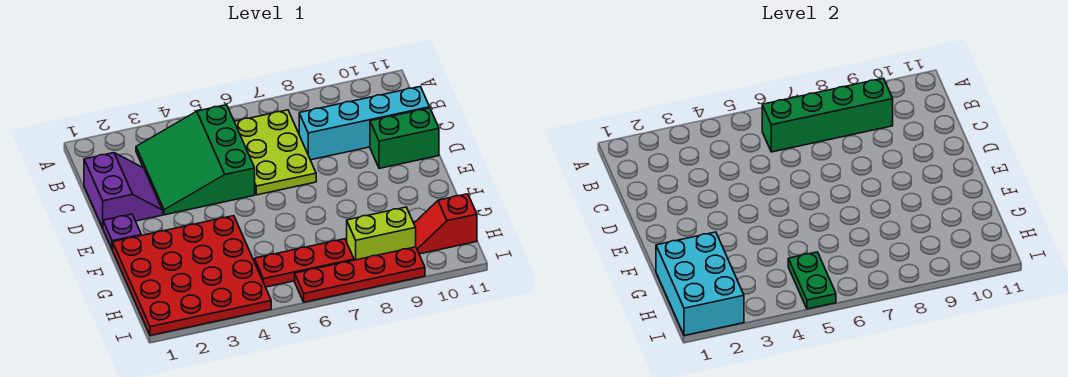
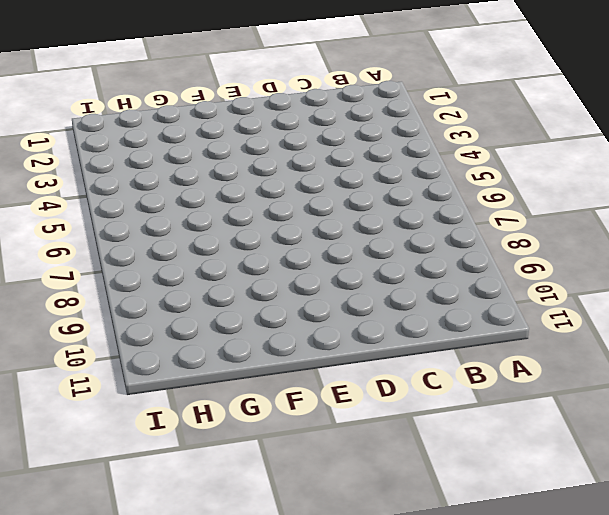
none -> green slope B3:D5 level 1 top 5
none -> lime plate B6:D7 level 1
none -> purple slope C1:D2 level 1 top 1

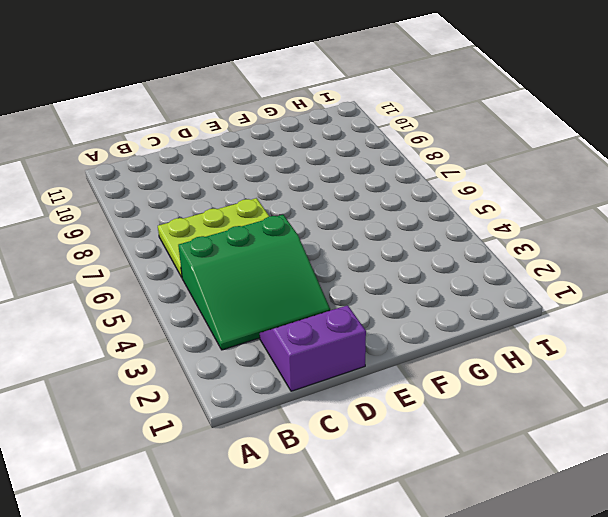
none -> cyan brick C8:C11 level 1
none -> green brick D10:D11 level 1
none -> purple plate E1 level 1

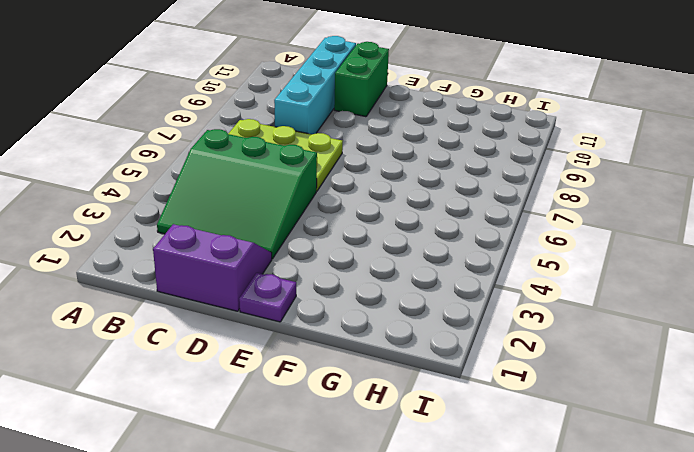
none -> red plate F1:I4 level 1
none -> red plate H5:H7 level 1
none -> lime brick H8:H9 level 1

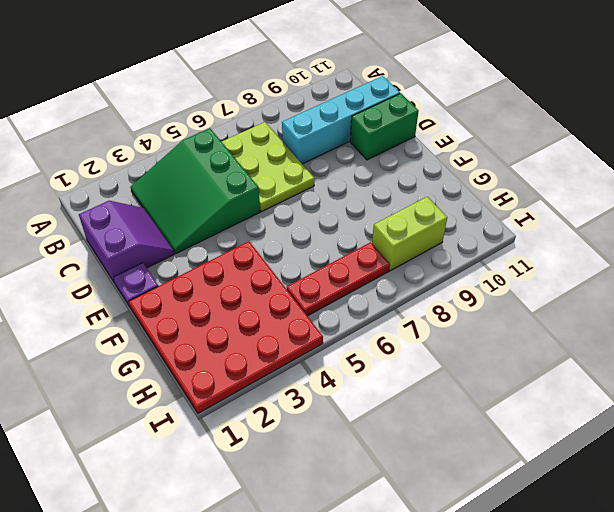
none -> red slope H10:H11 level 1 top 11
none -> red plate I6:I9 level 1
none -> green brick B6:B9 level 2

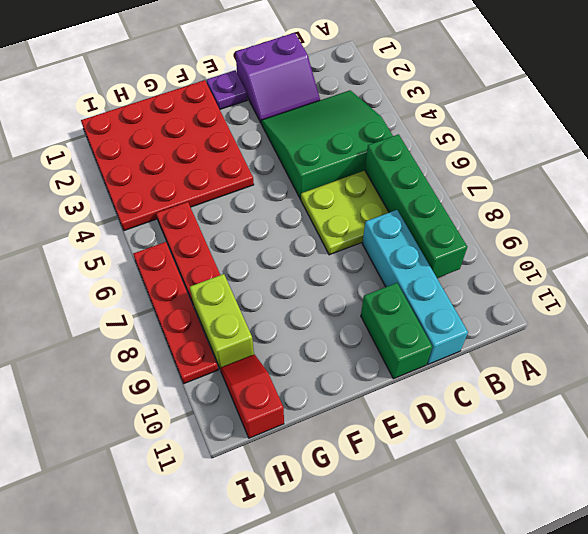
none -> cyan brick G1:I2 level 2
none -> green plate H5:I5 level 2

